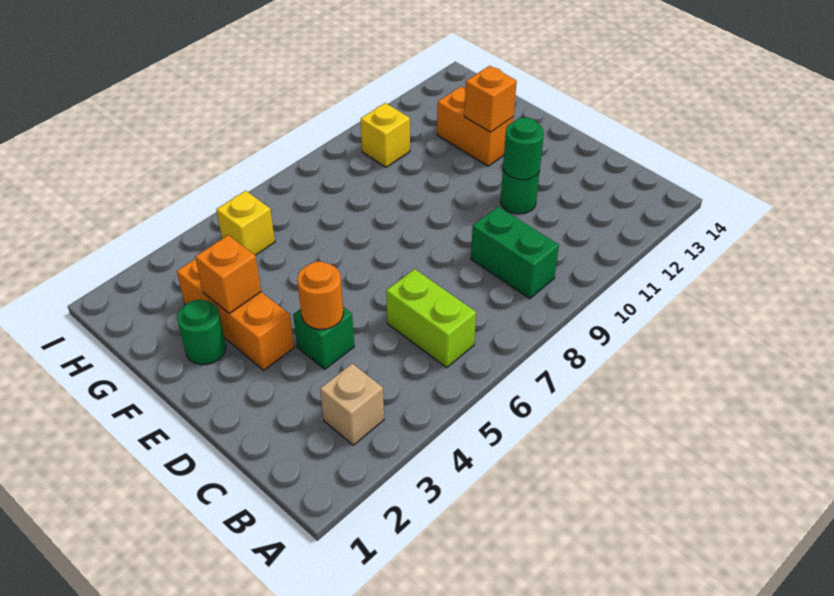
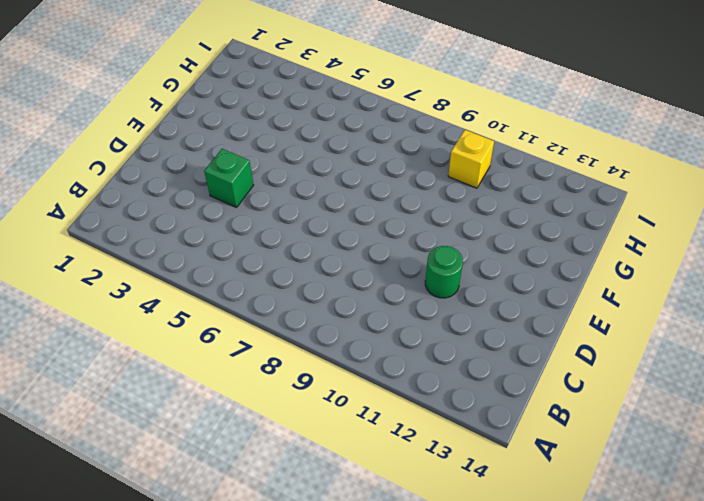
none -> tan brick B3 level 1
none -> lime brick B6:C6 level 1
none -> green brick B9:C9 level 1

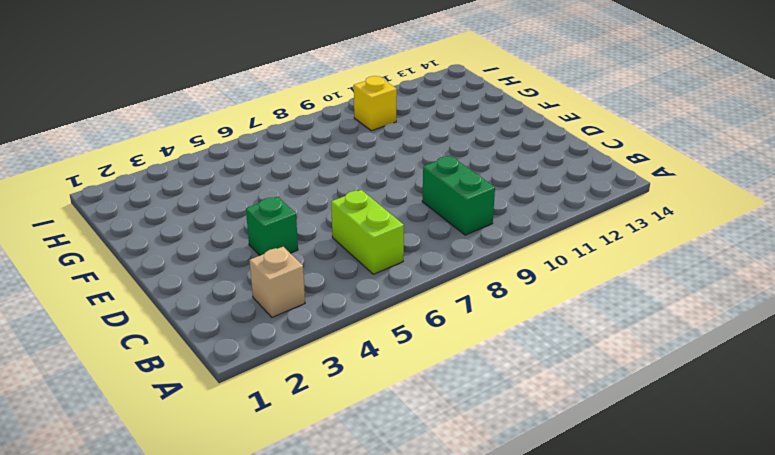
none -> green round brick D11 level 1
none -> orange brick E3:G3 level 1
none -> green round brick F2 level 1

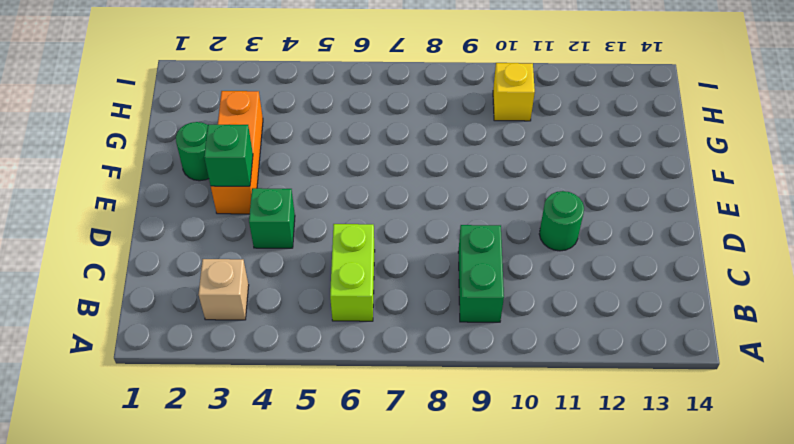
green brick E3 level 2 -> none
none -> orange brick F12:G12 level 1
none -> yellow brick H5 level 1
none -> orange round brick D4 level 2

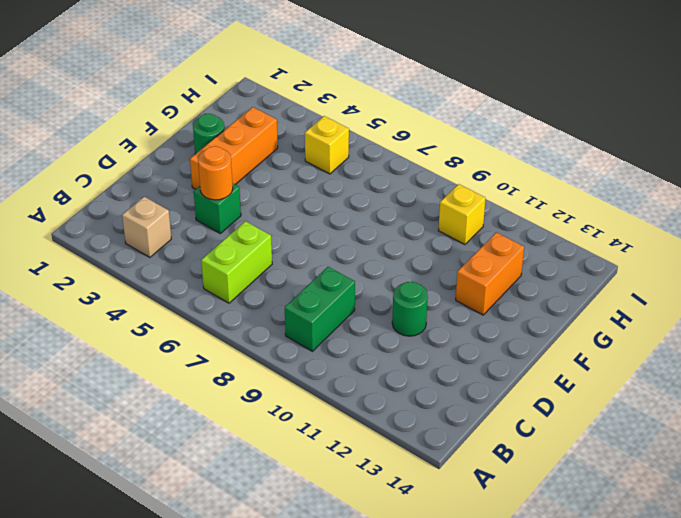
none -> green round brick D11 level 2
none -> orange brick F3 level 2
none -> orange brick F12 level 2

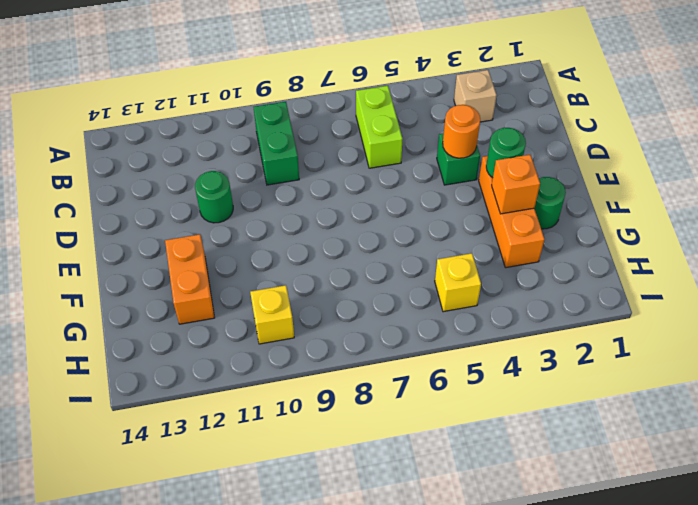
green round brick E3 level 2 -> green round brick D11 level 2
none -> orange brick F12 level 2

